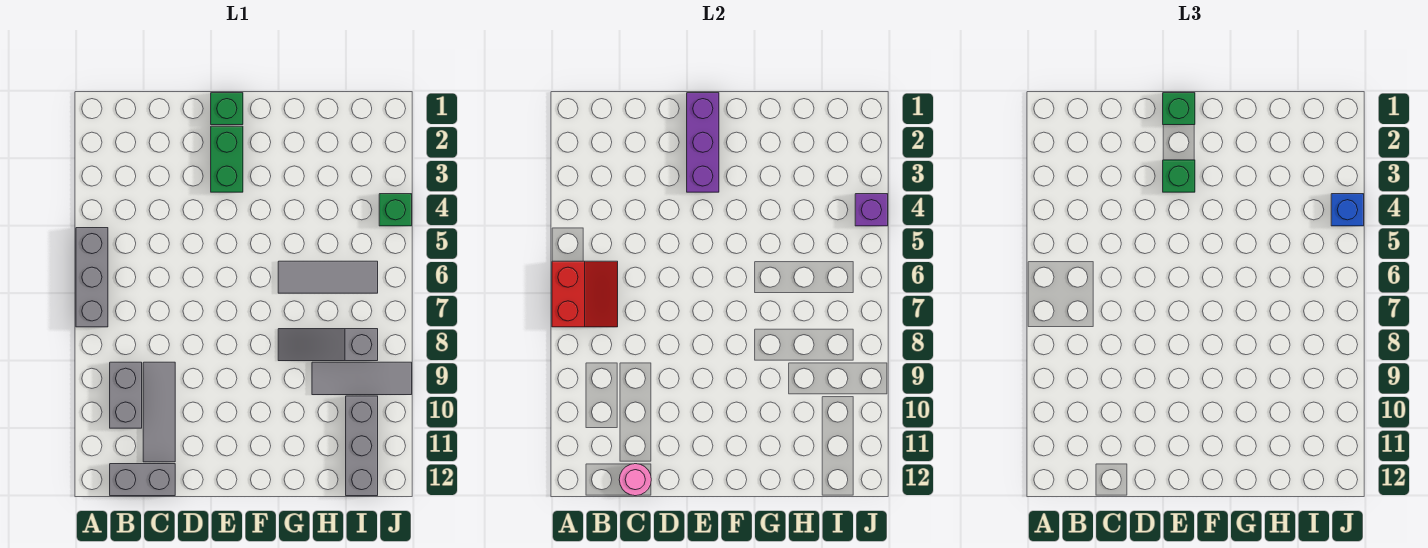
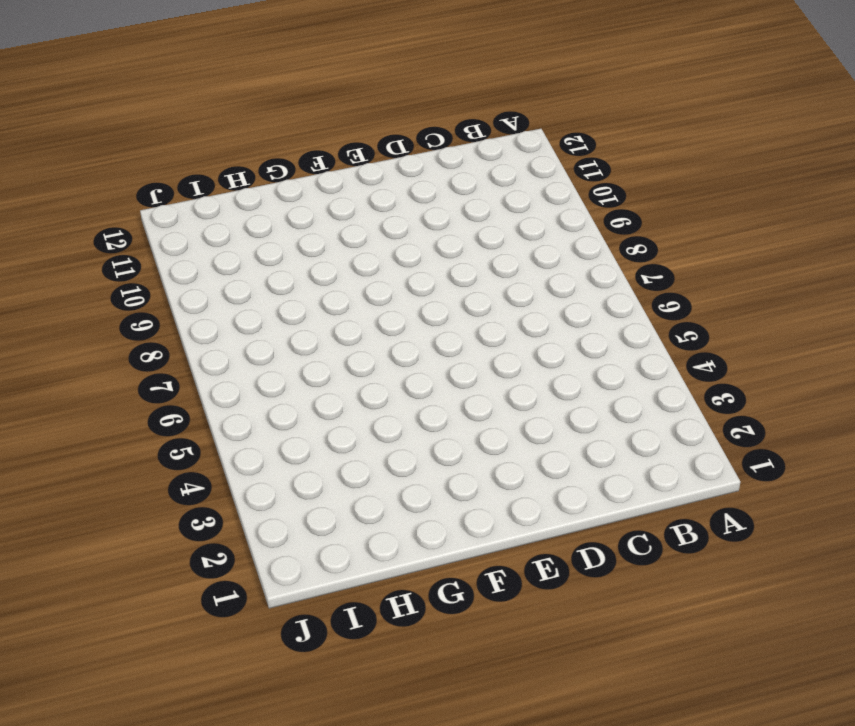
none -> grey brick A5:A7 level 1
none -> grey brick B9:B10 level 1
none -> grey brick B12:C12 level 1

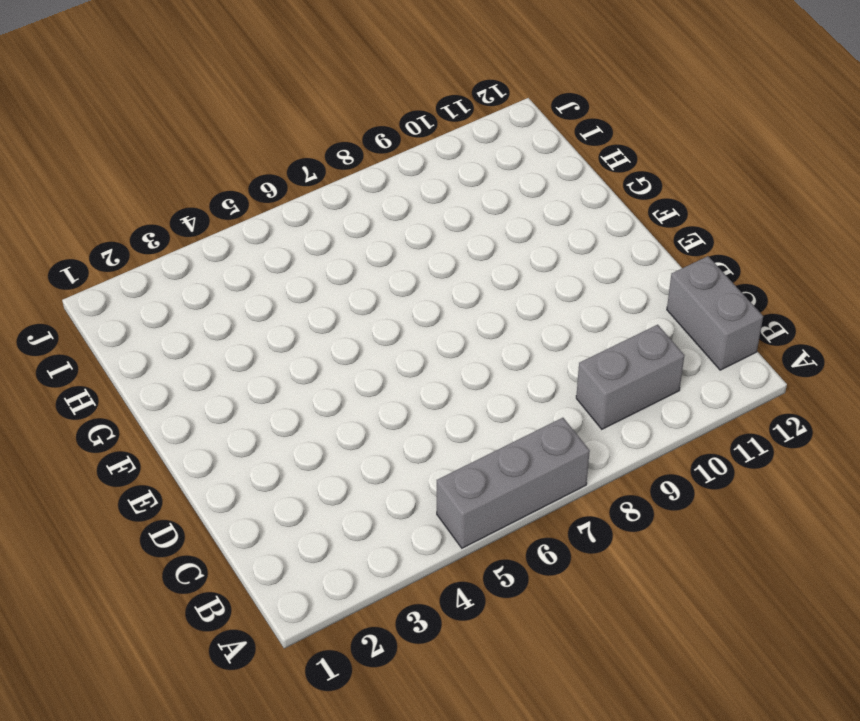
none -> grey tile C9:C11 level 1
none -> green brick E1 level 1
none -> green brick E2:E3 level 1

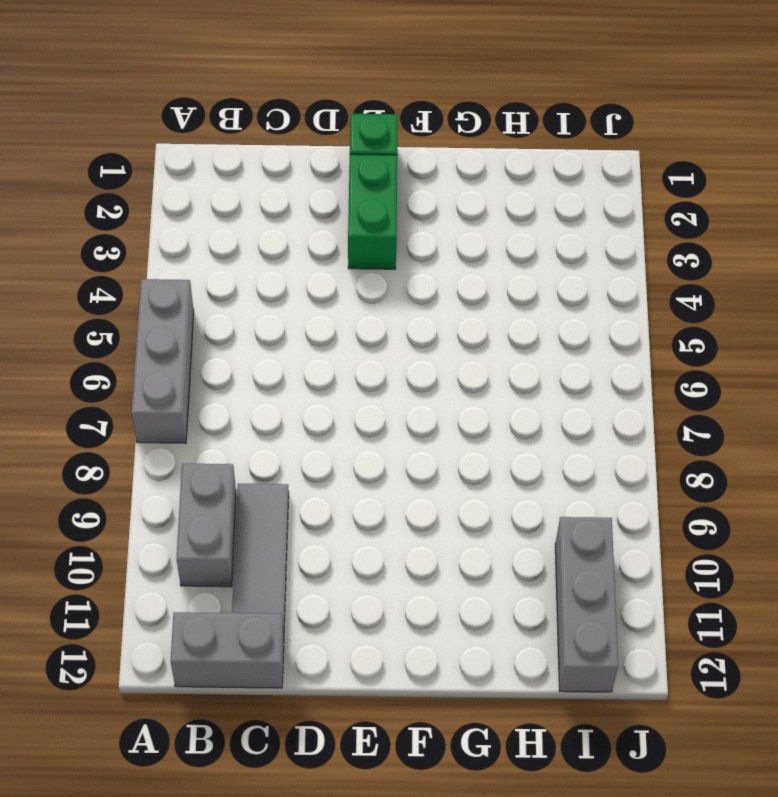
none -> grey tile G6:I6 level 1
none -> grey slope G8:I8 level 1 top I
none -> grey tile H9:J9 level 1

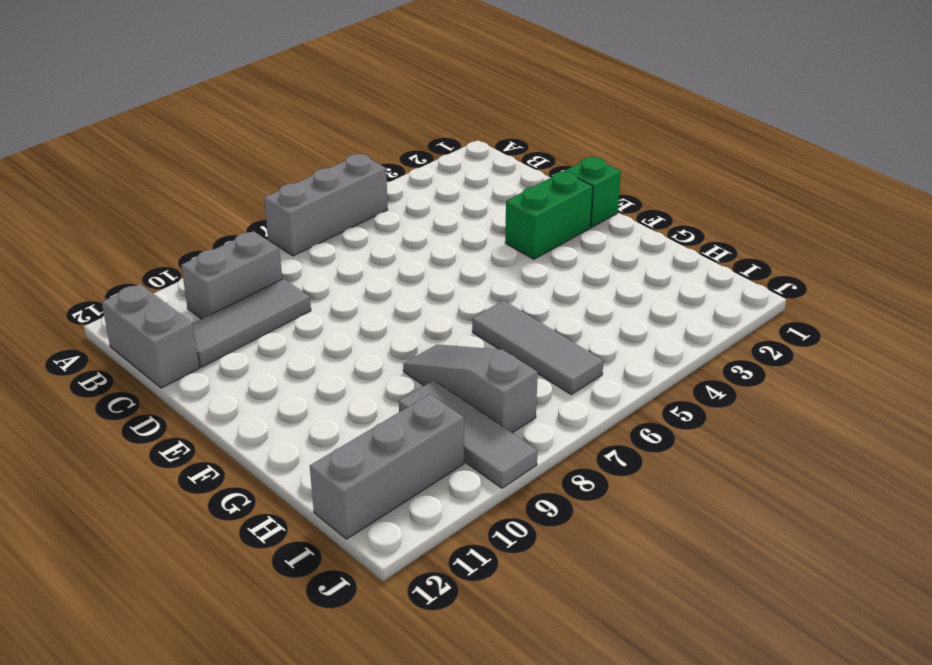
none -> green brick J4 level 1
none -> red slope A6:B7 level 2 top A
none -> pink round brick C12 level 2

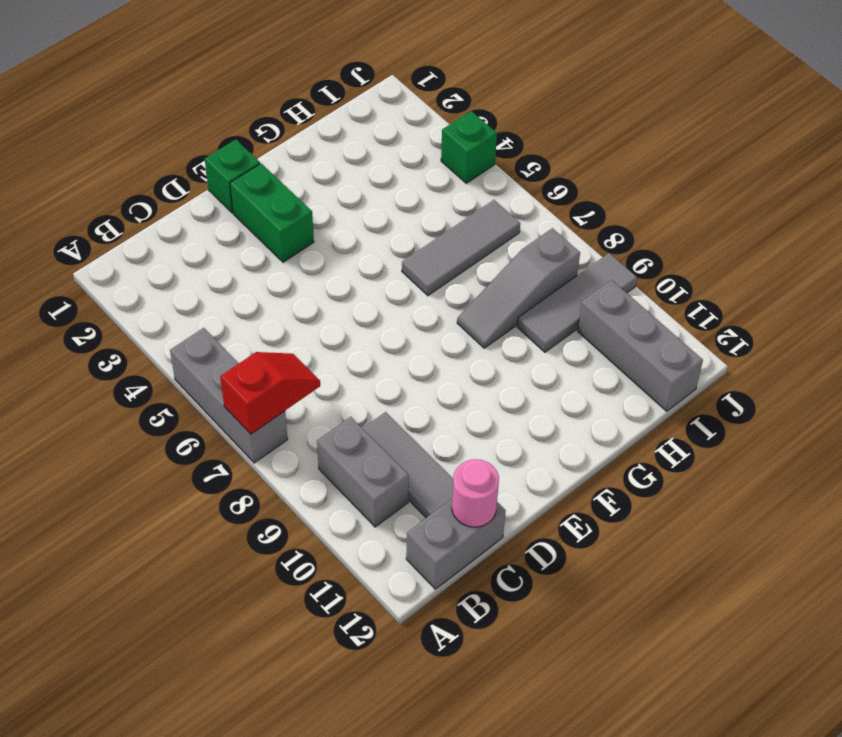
red slope A7:B7 level 2 top A -> red slope A6:B7 level 2 top A
none -> purple brick E1:E3 level 2
none -> purple brick J4 level 2
none -> green brick E1 level 3

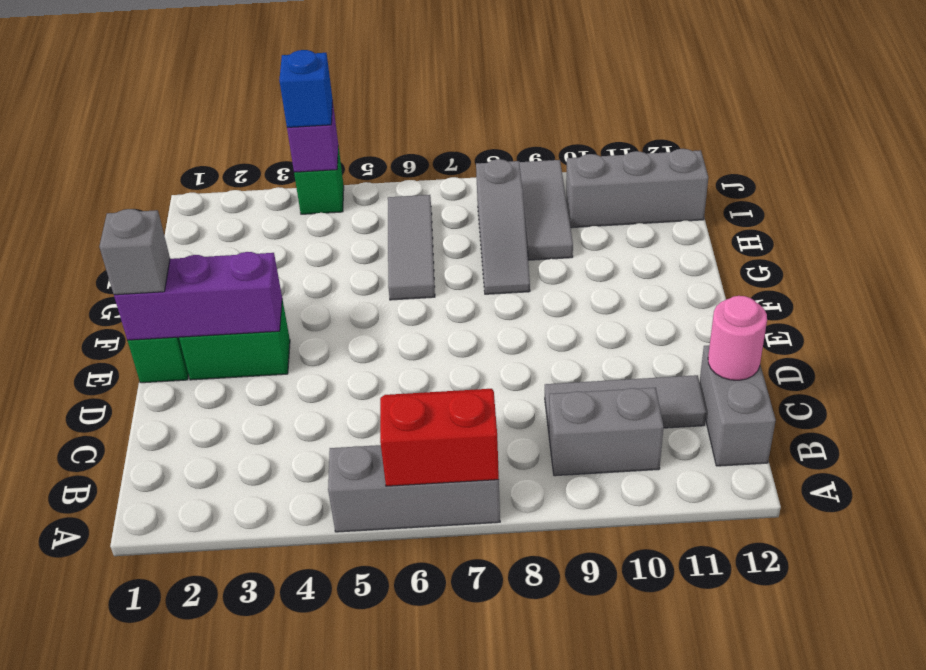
grey brick E1 level 3 -> green brick E1 level 3
none -> green brick E3 level 3

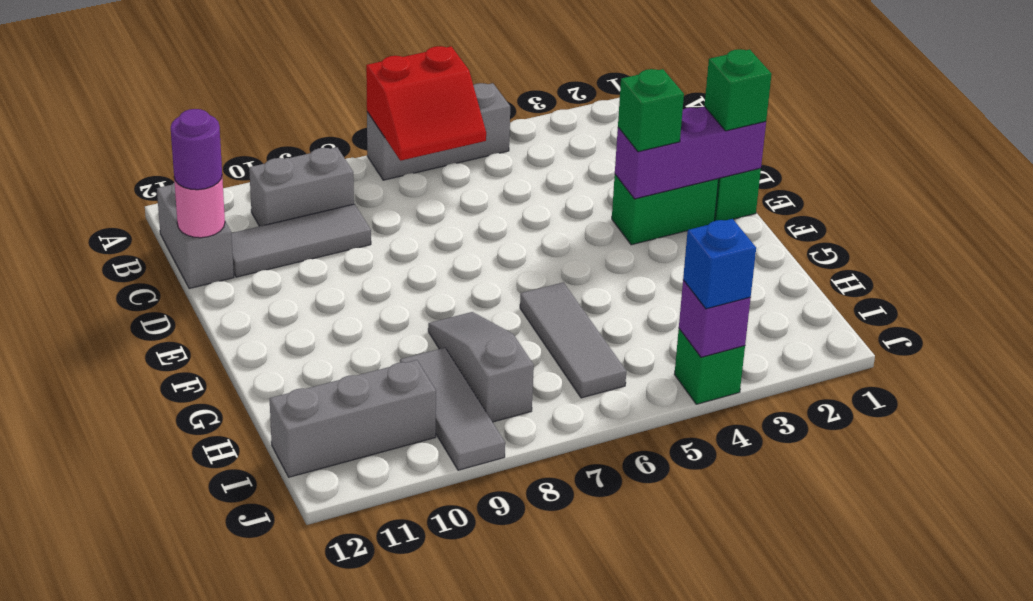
purple round brick C12 level 3 -> none

